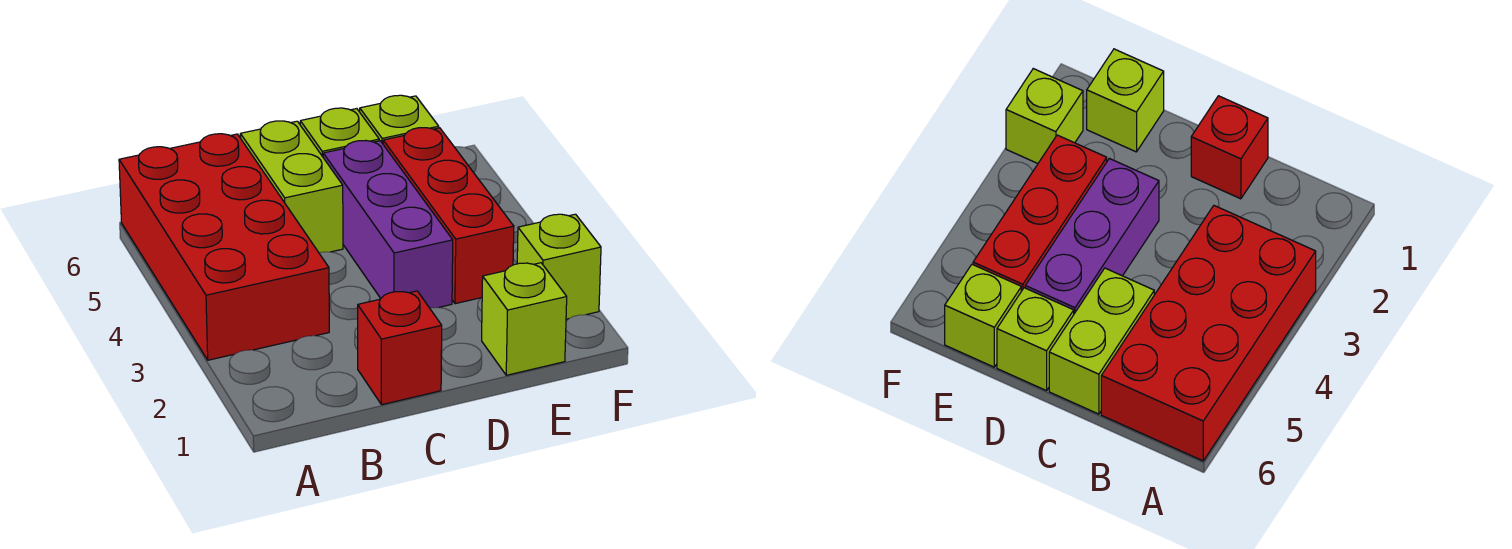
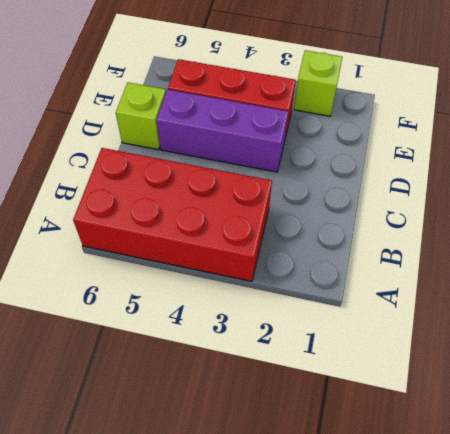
none -> red brick C1 level 1
none -> lime brick C5:C6 level 1

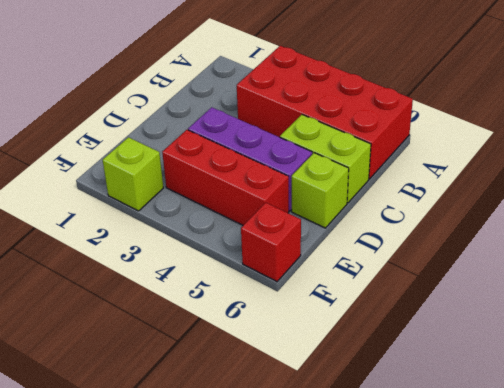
red brick F6 level 1 -> red brick C1 level 1
none -> lime brick E1 level 1
none -> lime brick E6 level 1

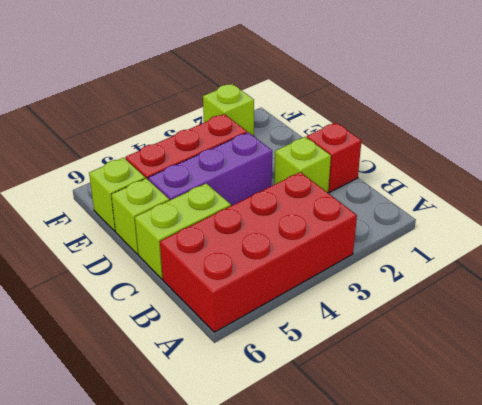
lime brick C2 level 1 -> lime brick E1 level 1

